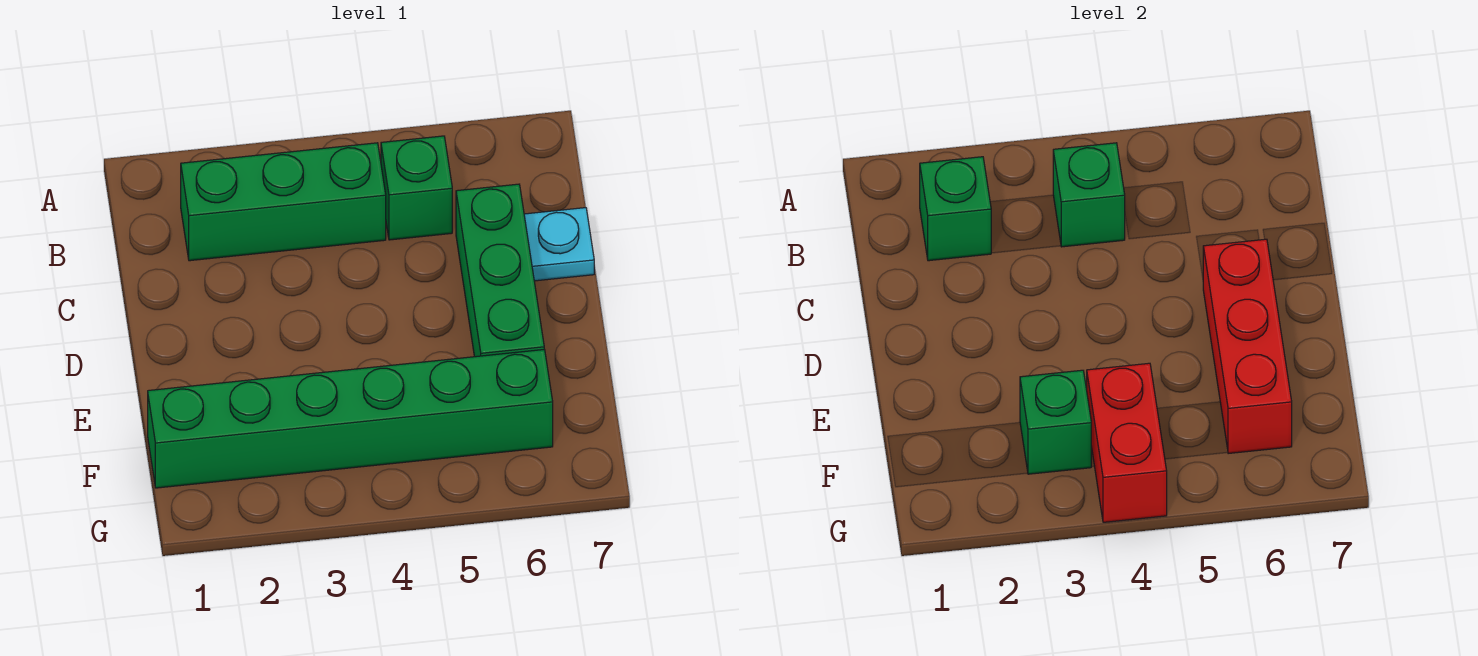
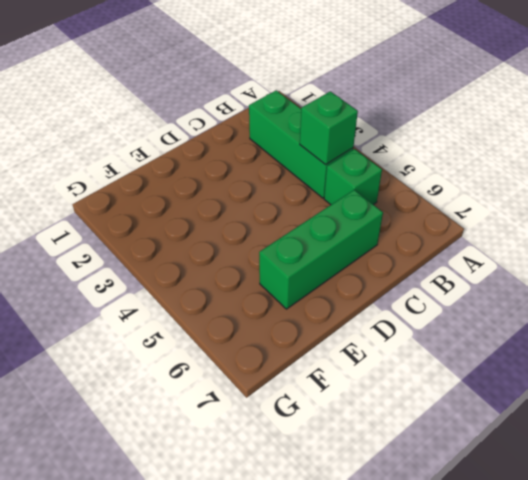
none -> cyan plate C7 level 1
none -> green brick F1:F6 level 1

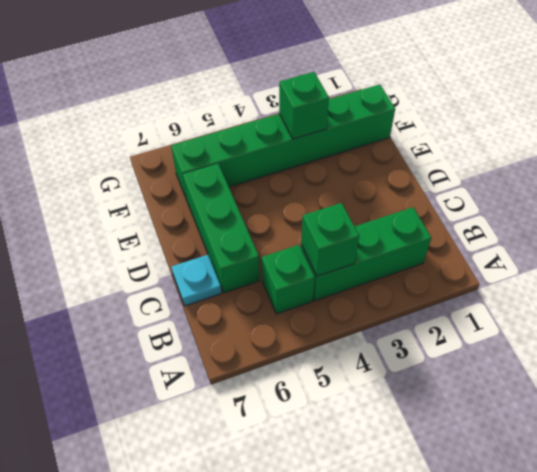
none -> green brick B2 level 2
none -> red brick D6:F6 level 2

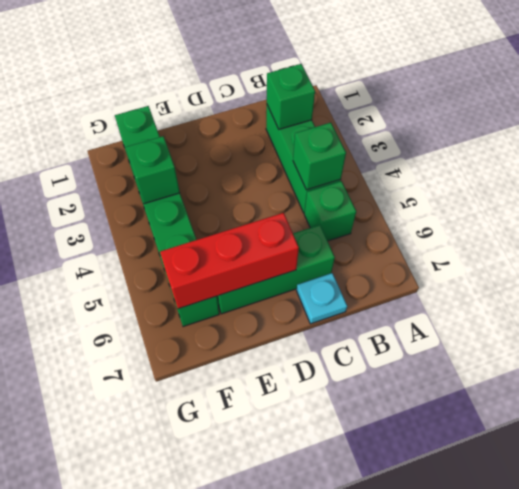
none -> red brick F4:G4 level 2

